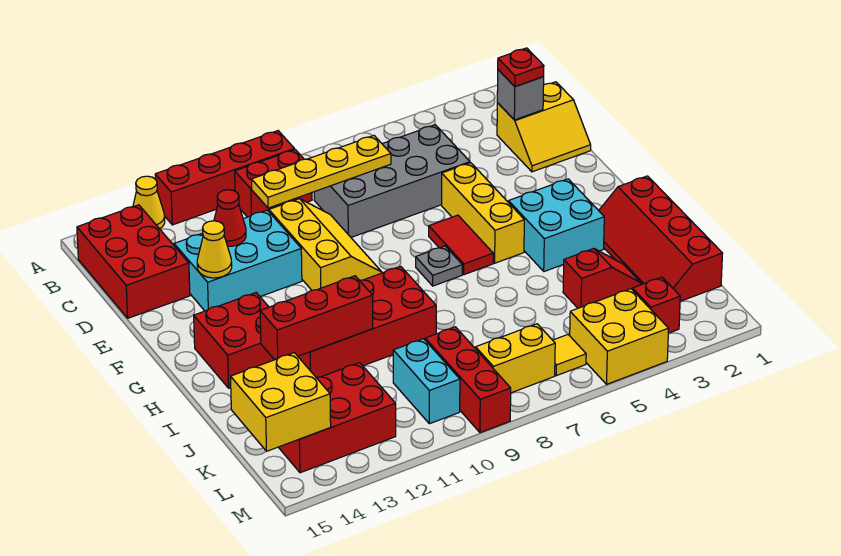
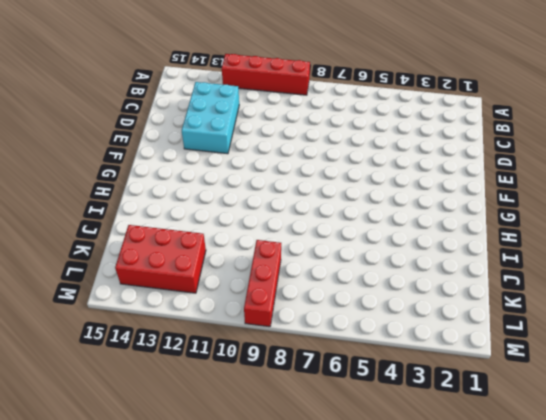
cyan brick C12:E13 level 1 -> cyan brick D11:E13 level 1
none -> yellow cone A13 level 1
none -> red brick B9:B10 level 1
none -> red brick B14:D15 level 1
none -> yellow slope C1:D2 level 1 top C

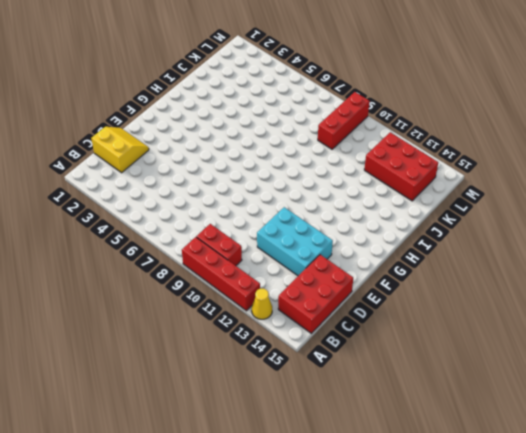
none -> grey brick C5:D8 level 1
none -> yellow slope D9:F10 level 1 top 10
none -> yellow brick E5:G5 level 1
none -> red tile F6:G6 level 1

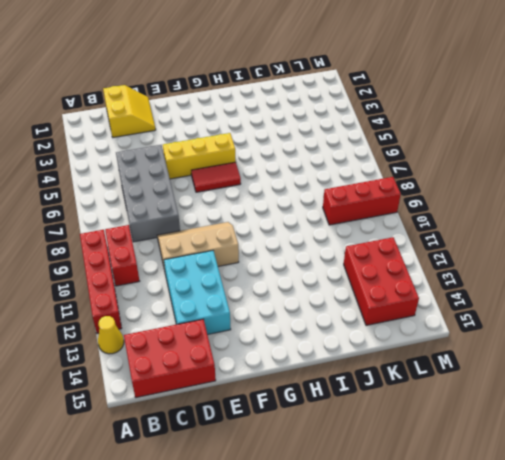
tan slope D9:F10 level 1 top 10 -> yellow slope D9:F10 level 1 top 10
none -> cyan brick G3:H4 level 1
none -> grey plate G7 level 1
none -> red brick G13:H14 level 1
none -> red slope H1:K2 level 1 top 1

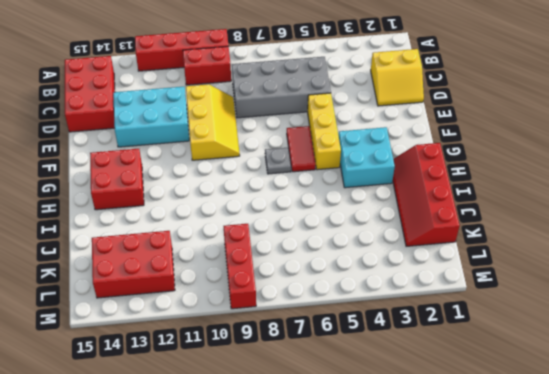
none -> yellow cone A13 level 1
none -> red brick H9:I12 level 1
none -> red slope J3:J4 level 1 top 4
none -> cyan brick K10:L10 level 1

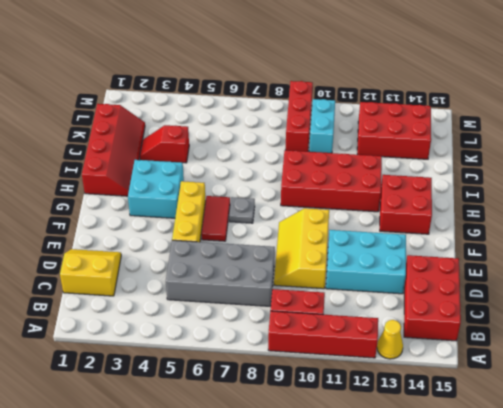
none -> red brick L3 level 1
none -> yellow brick L4:M5 level 1
none -> yellow tile L6 level 1
none -> yellow brick L7:L8 level 1

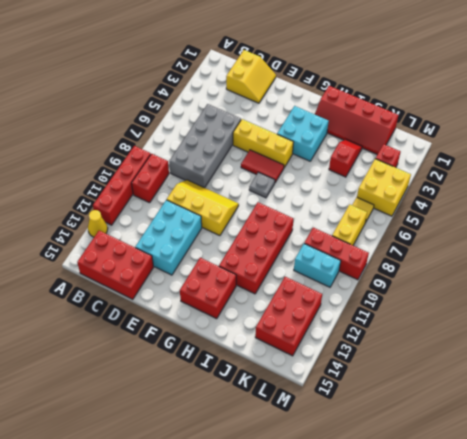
none -> grey brick C2 level 2
none -> yellow plate C7:C10 level 2
none -> red cone D12 level 2
none -> yellow cone E13 level 2

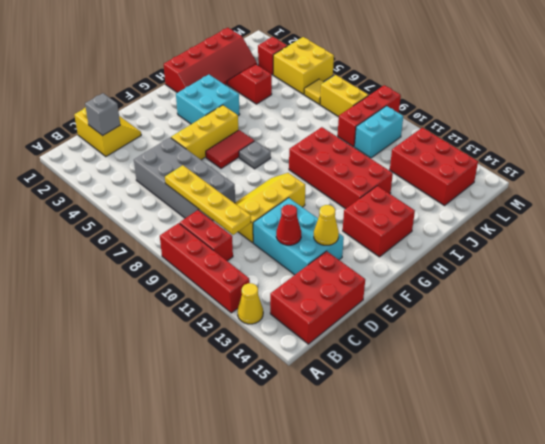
none -> red brick I11:I13 level 2
none -> yellow brick K14:L15 level 2
none -> red plate C2 level 3

